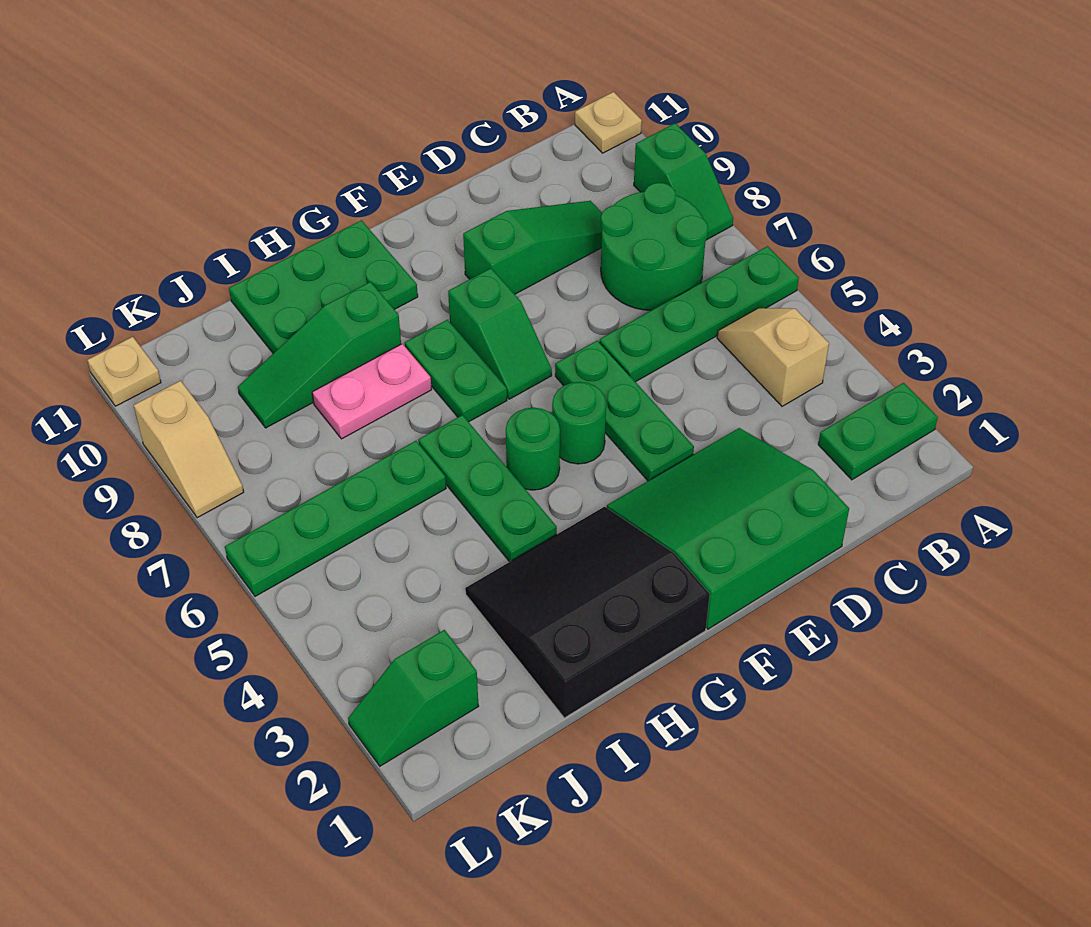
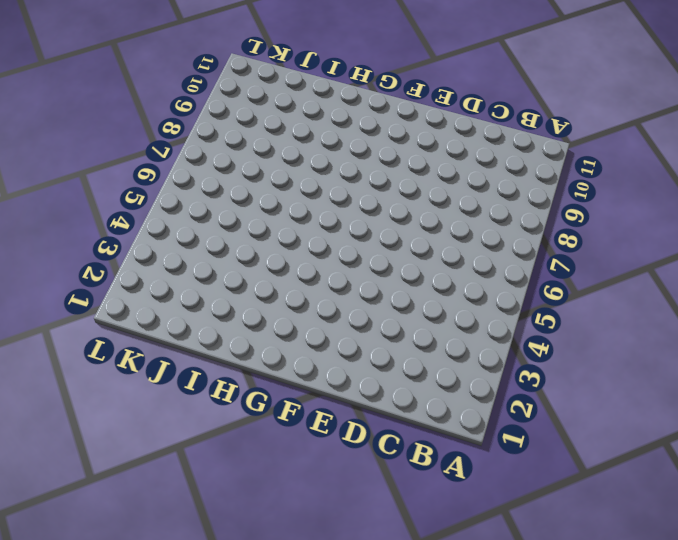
none -> green plate A2:B2 level 1
none -> green plate A6:D6 level 1
none -> green slope A8:A9 level 1 top 9

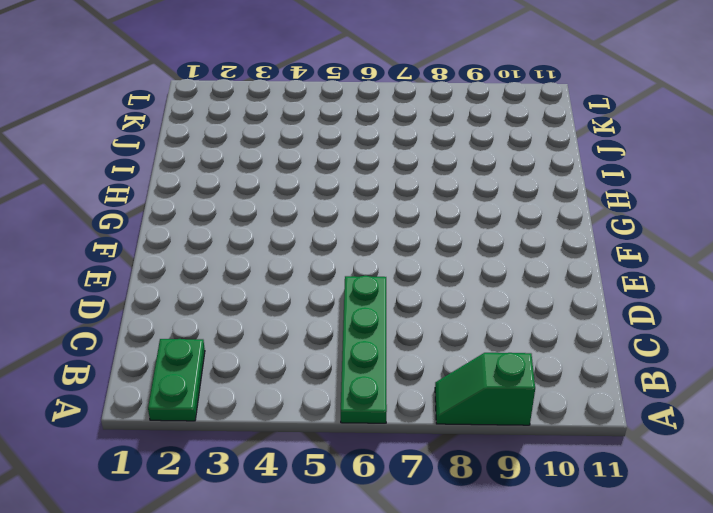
none -> tan plate A11 level 1
none -> tan slope B4:B5 level 1 top 4
none -> green round brick B7:C8 level 1

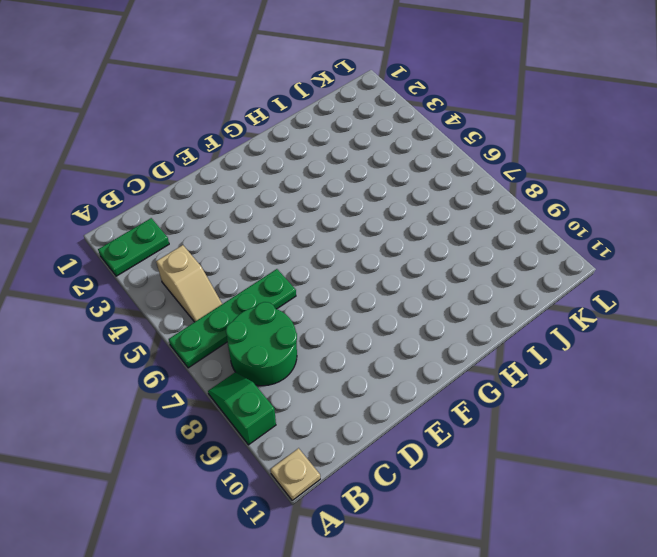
none -> green slope C9:E9 level 1 top E
none -> green slope D1:F3 level 1 top 1
none -> green plate E4:E6 level 1

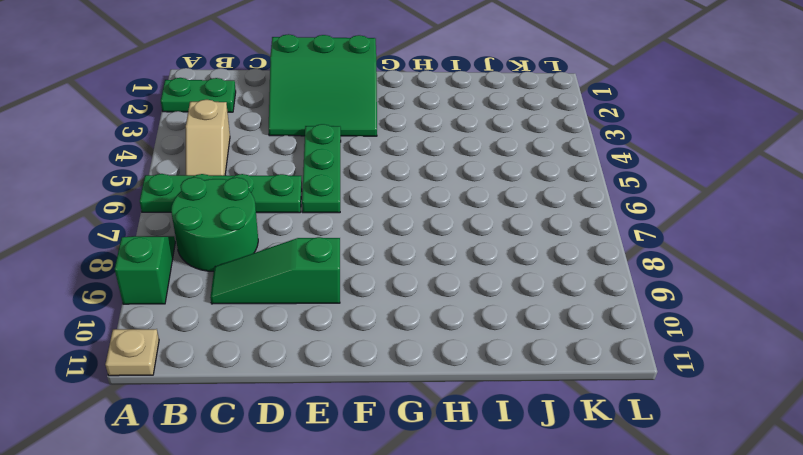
none -> green round brick F5 level 1
none -> green slope F7:F8 level 1 top 8
none -> black slope G1:I3 level 1 top 1

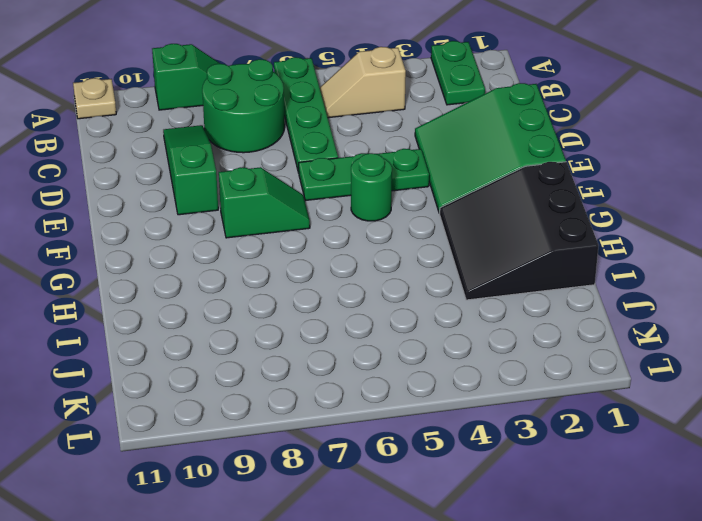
none -> green round brick G5 level 1
none -> green plate G7:G8 level 1
none -> green plate G10:I11 level 1

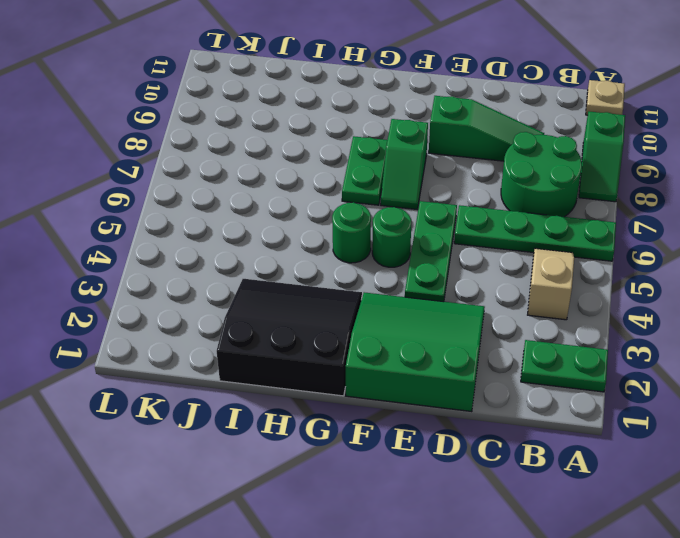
none -> green plate G10:I11 level 1
none -> green plate H4:H6 level 1
none -> pink plate H8:I8 level 1

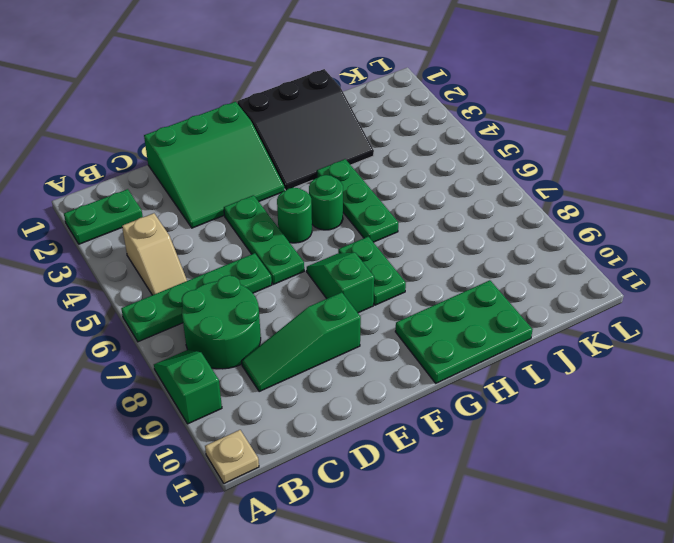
none -> pink plate H8:I8 level 1
none -> green slope H9:J9 level 1 top H
none -> green plate I6:L6 level 1

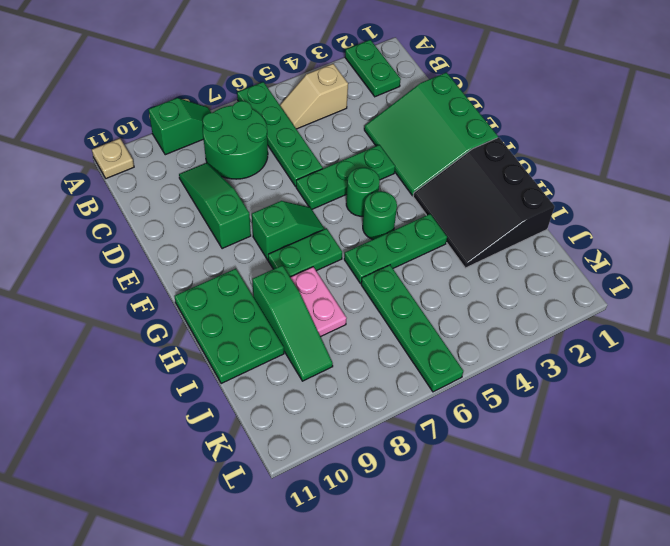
none -> green slope K2:L2 level 1 top K
none -> tan slope L8:L9 level 1 top 9
none -> tan plate L11 level 1

